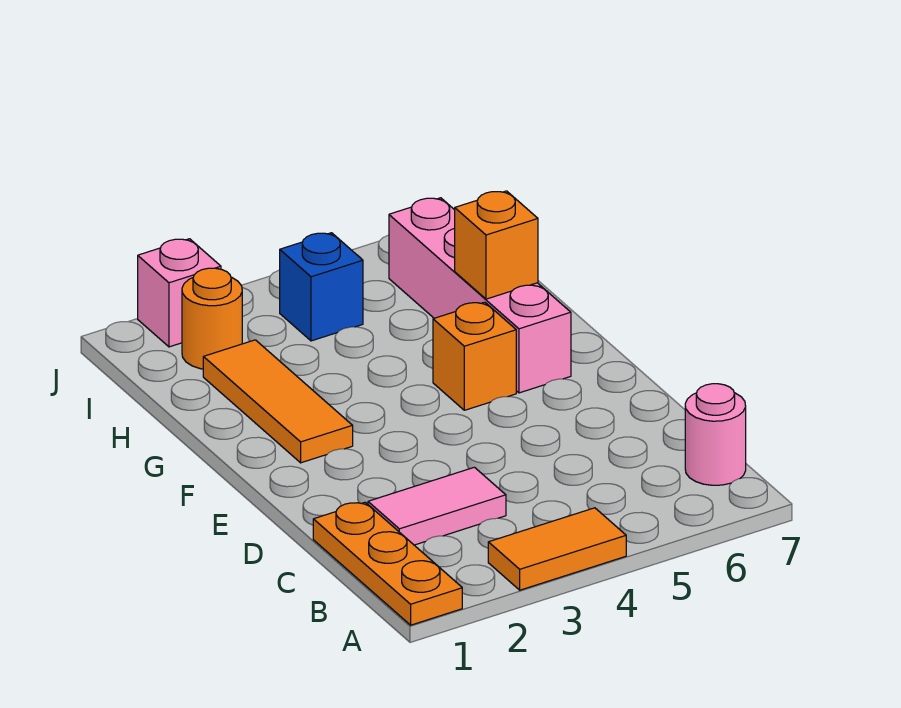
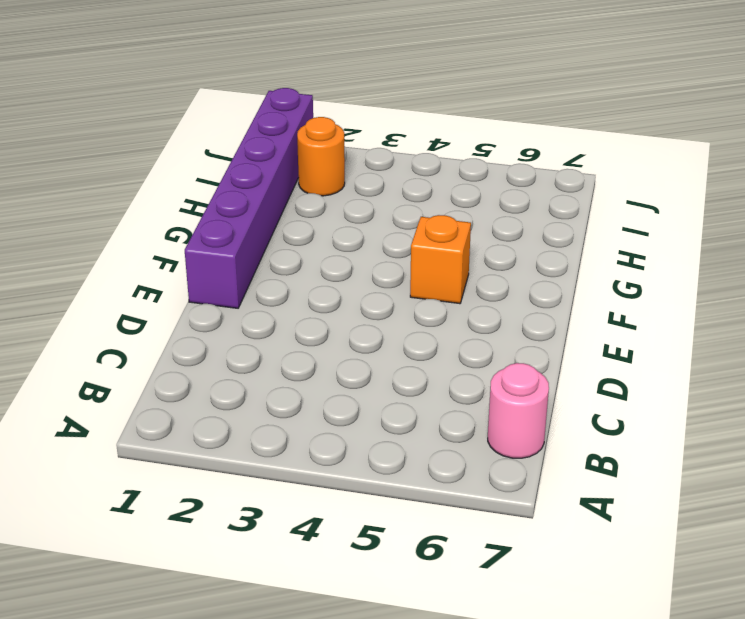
purple brick E1:J1 level 1 -> none
none -> orange plate A1:C1 level 1
none -> orange tile A3:A4 level 1

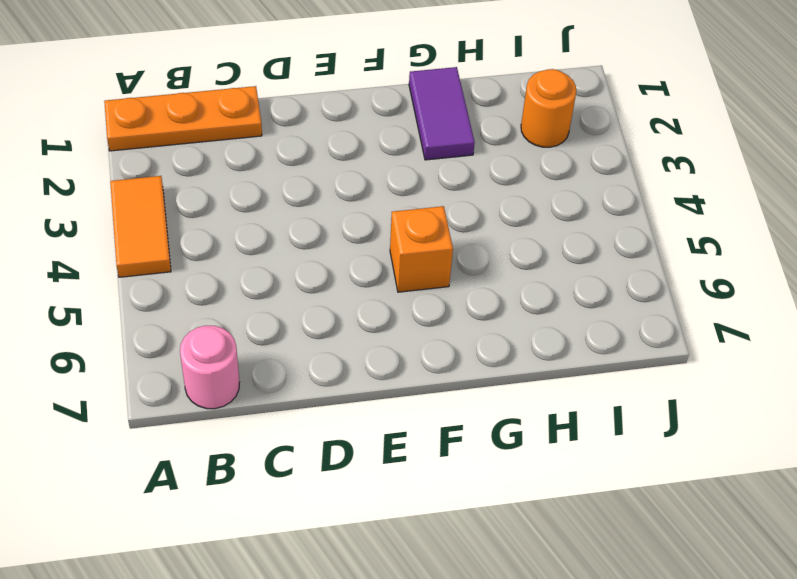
purple tile G1:G2 level 1 -> orange tile F2:H2 level 1
none -> pink tile C2:C3 level 1
none -> pink brick F6:I6 level 1

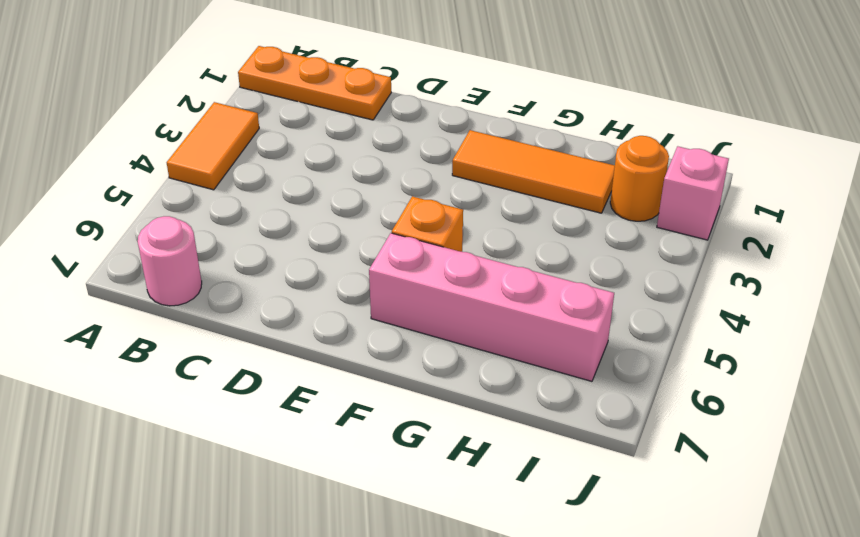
none -> pink tile C2:C3 level 1
none -> blue brick I4 level 1

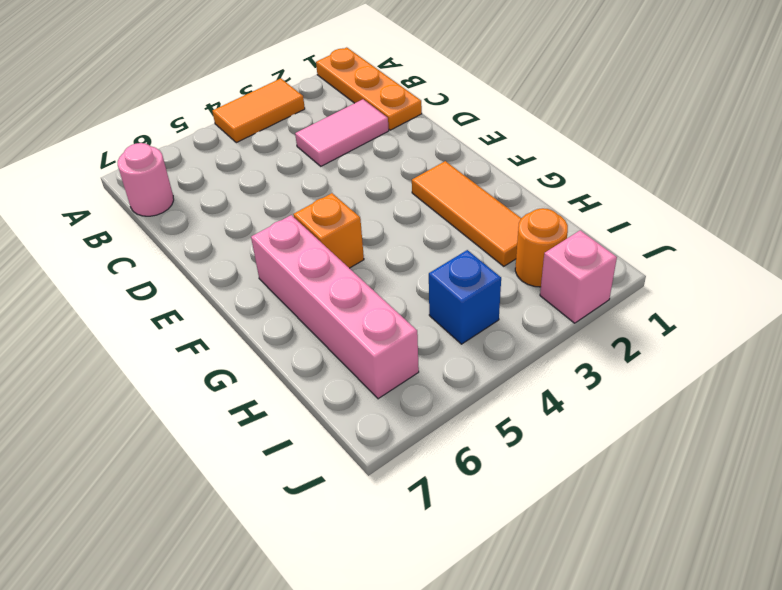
none -> orange brick G6 level 2

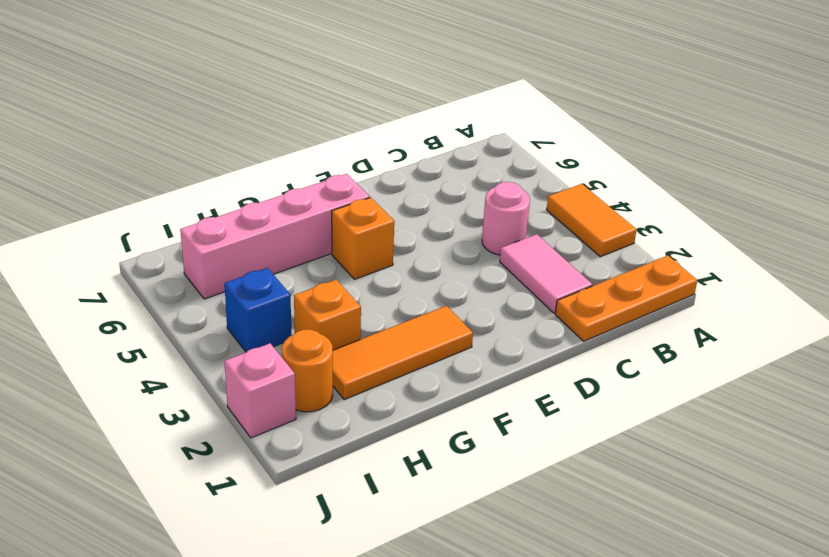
pink round brick C4 level 1 -> pink round brick B7 level 1
orange brick H3 level 1 -> orange brick G6 level 2

